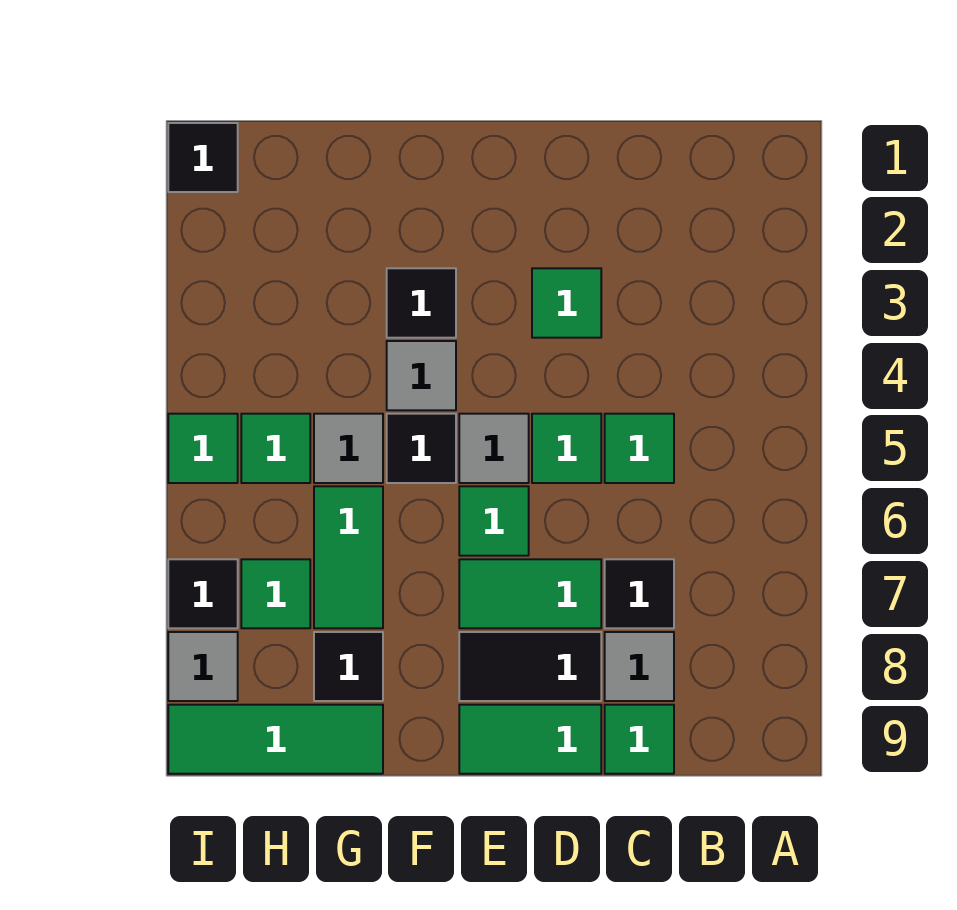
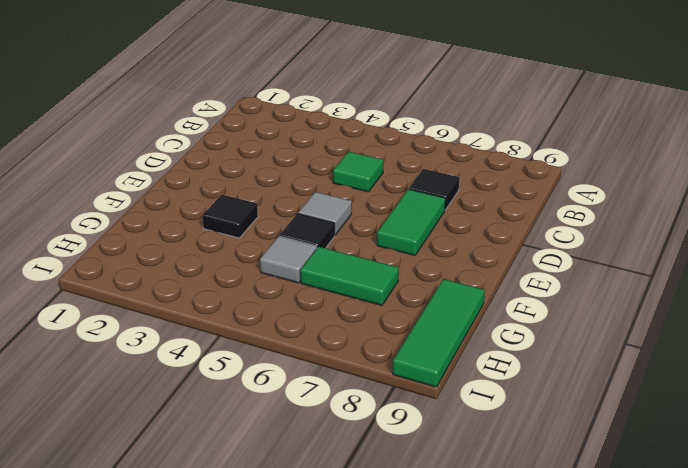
none -> grey tile C8 level 1
none -> green tile C9 level 1
none -> green tile D3 level 1

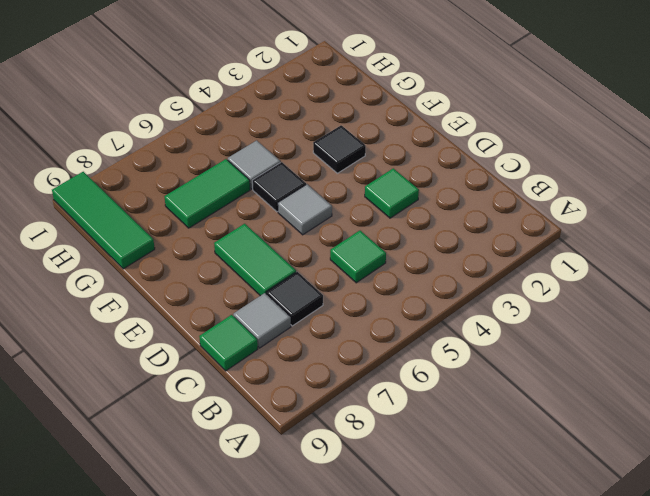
none -> green tile D5 level 1
none -> black tile D8:E8 level 1
none -> green tile D9:E9 level 1

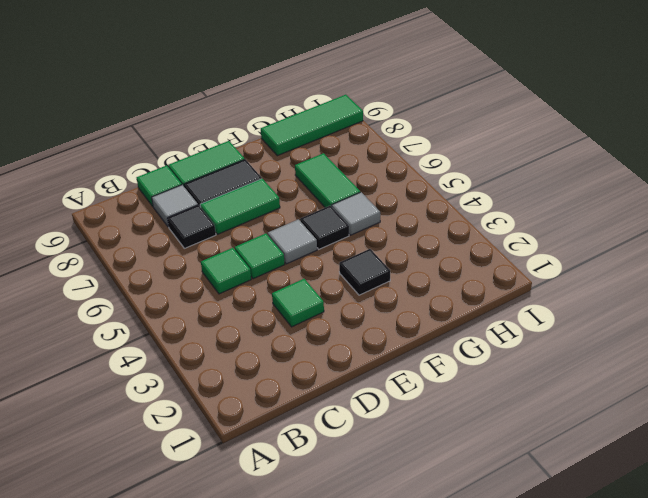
none -> green tile E6 level 1
none -> grey tile F4 level 1
none -> black tile G8 level 1

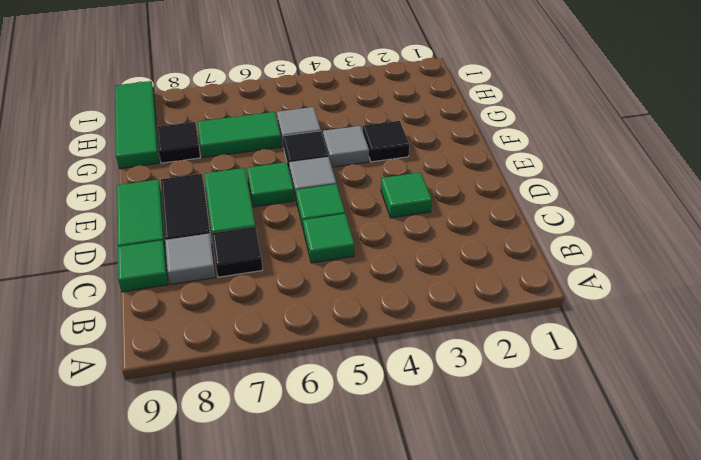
none -> green tile H5 level 1
none -> green tile H7 level 1
none -> black tile I1 level 1

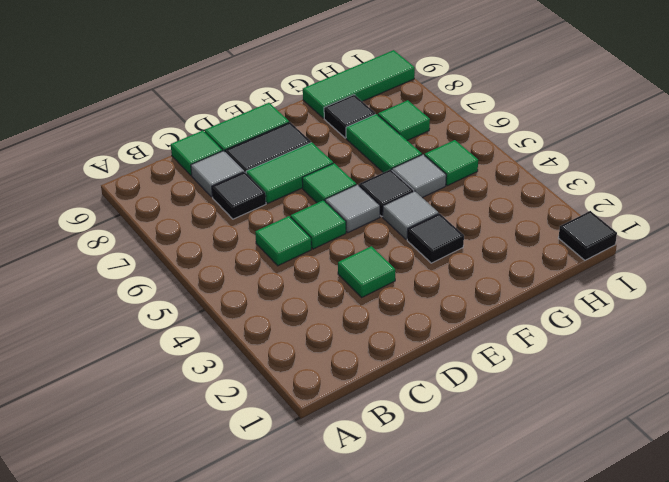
none -> green tile I5 level 1
none -> black tile I7 level 1
none -> grey tile I8 level 1

